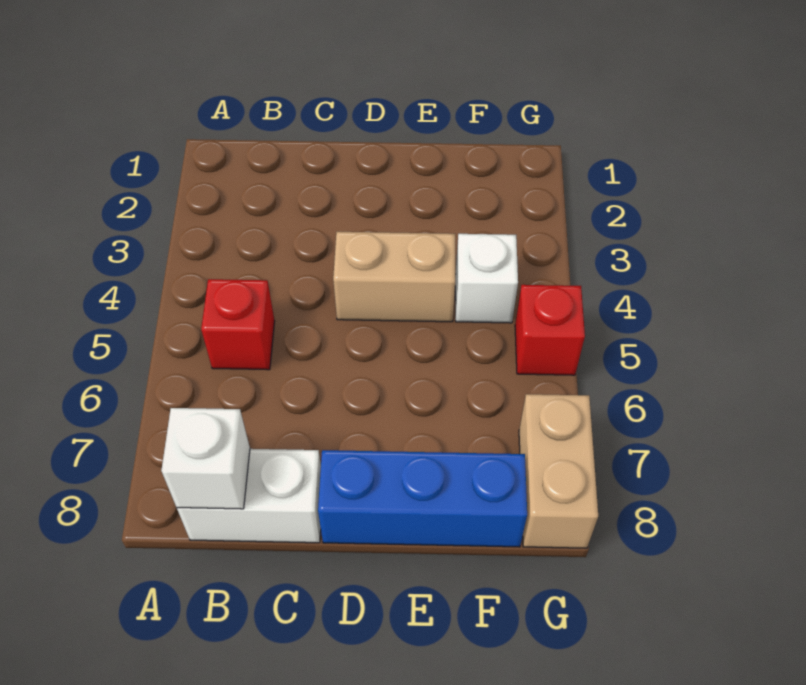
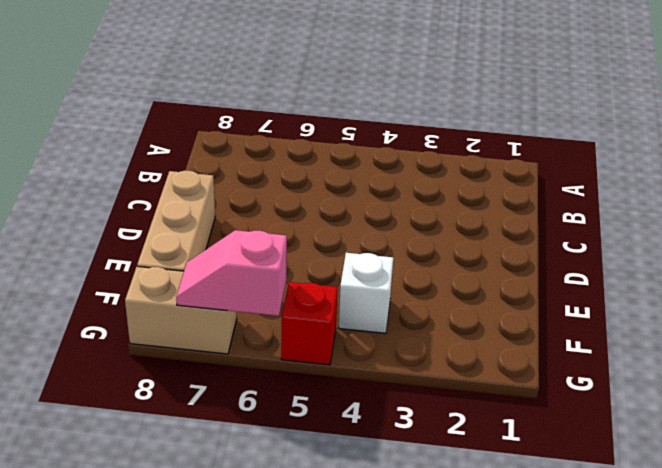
tan brick D8:F8 level 1 -> blue brick D8:F8 level 1
pink slope G6:G7 level 2 top 6 -> none
none -> red brick B5 level 1
none -> white brick B8:C8 level 1

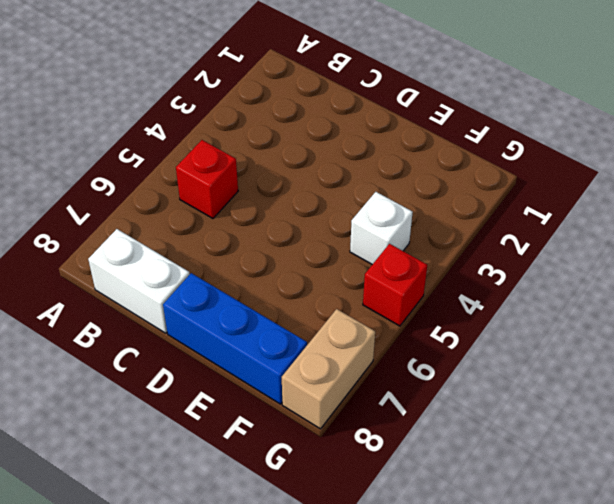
none -> tan brick D4:E4 level 1
none -> white brick B8 level 2

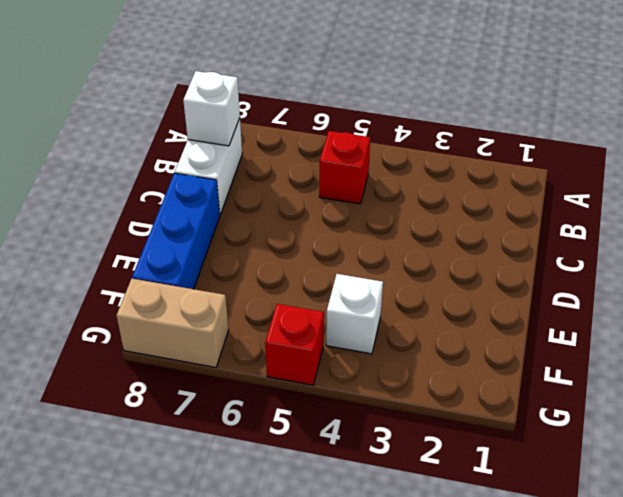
none -> tan brick D4:E4 level 1

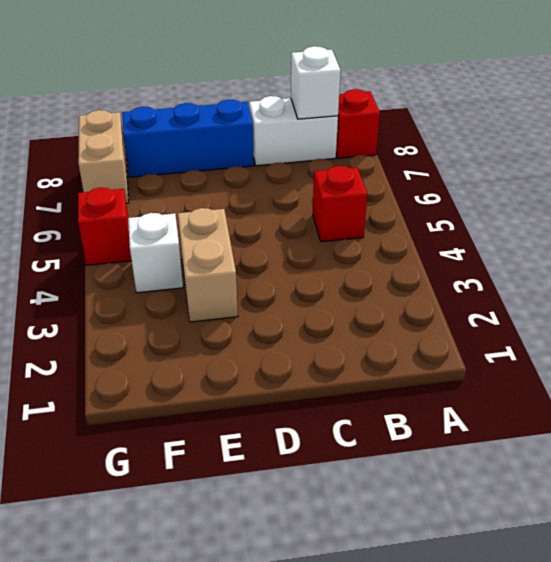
red brick A8 level 1 -> none
tan brick E3:E4 level 1 -> tan brick D4:E4 level 1

